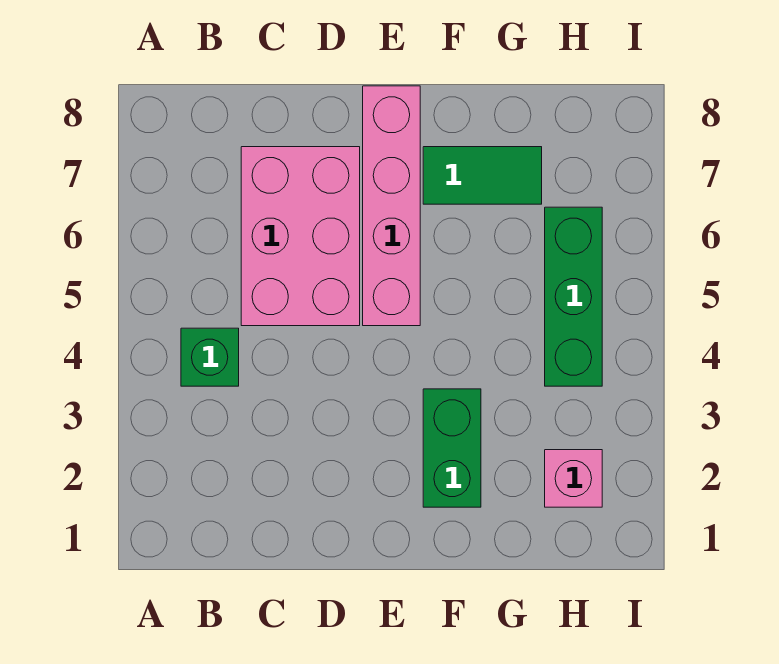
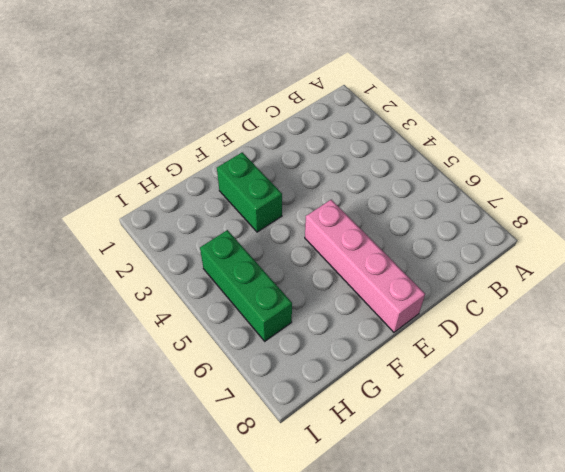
none -> green brick B4 level 1
none -> pink brick C5:D7 level 1

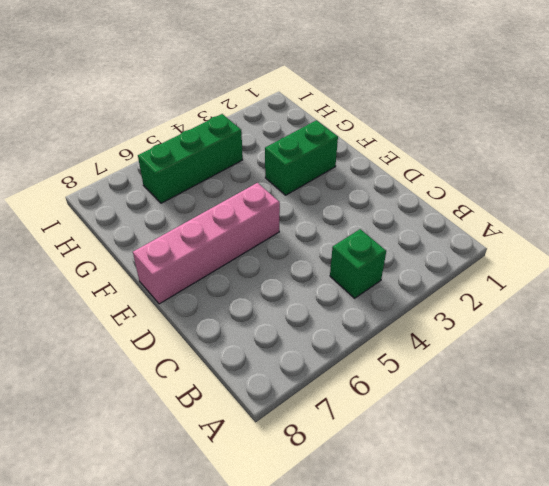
none -> pink brick C5:D7 level 1
none -> green tile F7:G7 level 1

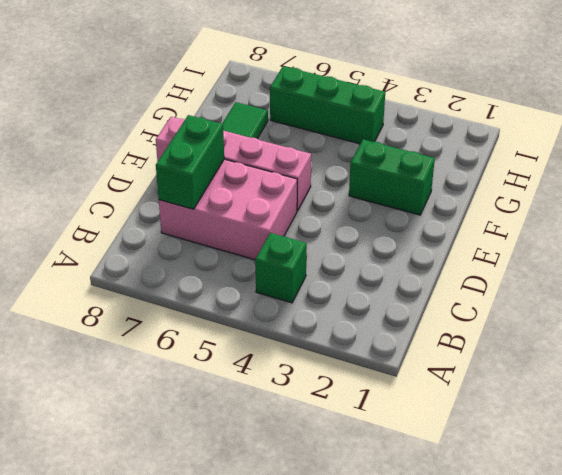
green brick C7:D7 level 2 -> none
none -> pink brick H2 level 1

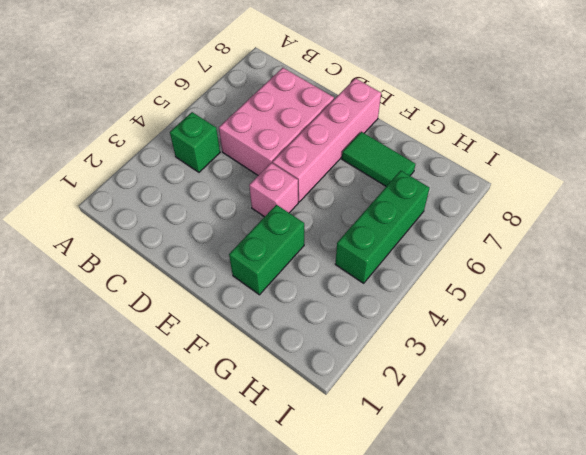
pink brick E4 level 1 -> pink brick H2 level 1

